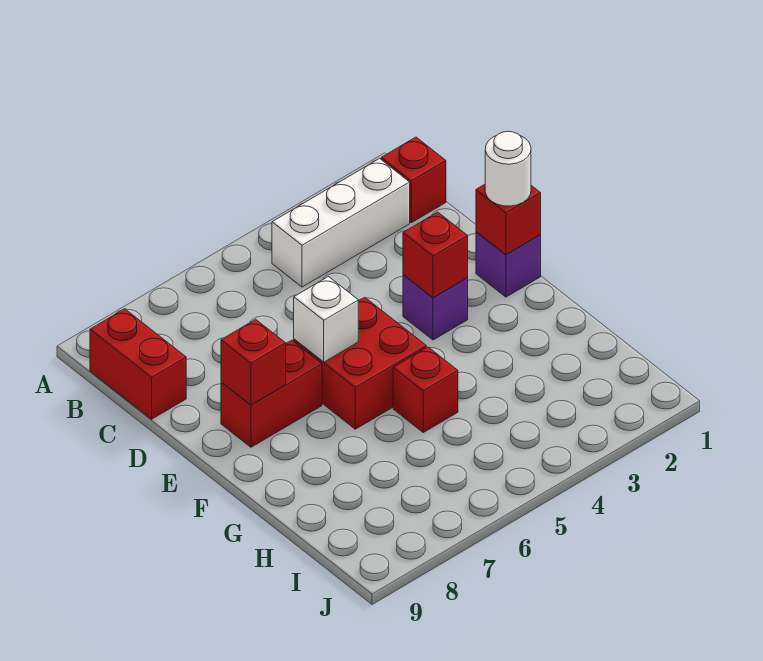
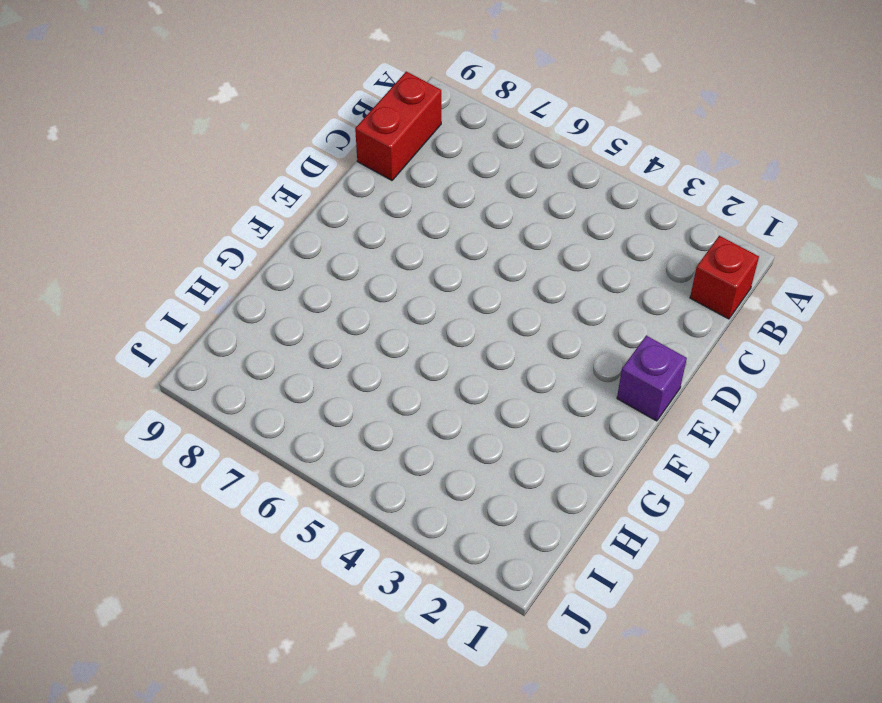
none -> white brick B2:B4 level 1
none -> purple brick E3 level 1
none -> red brick E5:F6 level 1

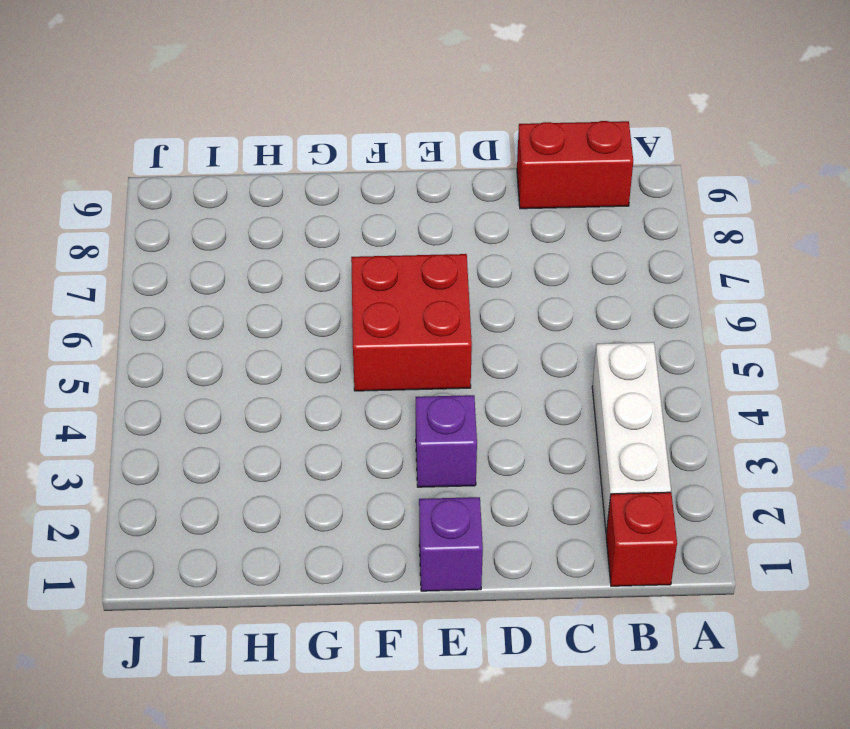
none -> red brick E7:E8 level 1
none -> red brick G5 level 1
none -> red brick E1 level 2

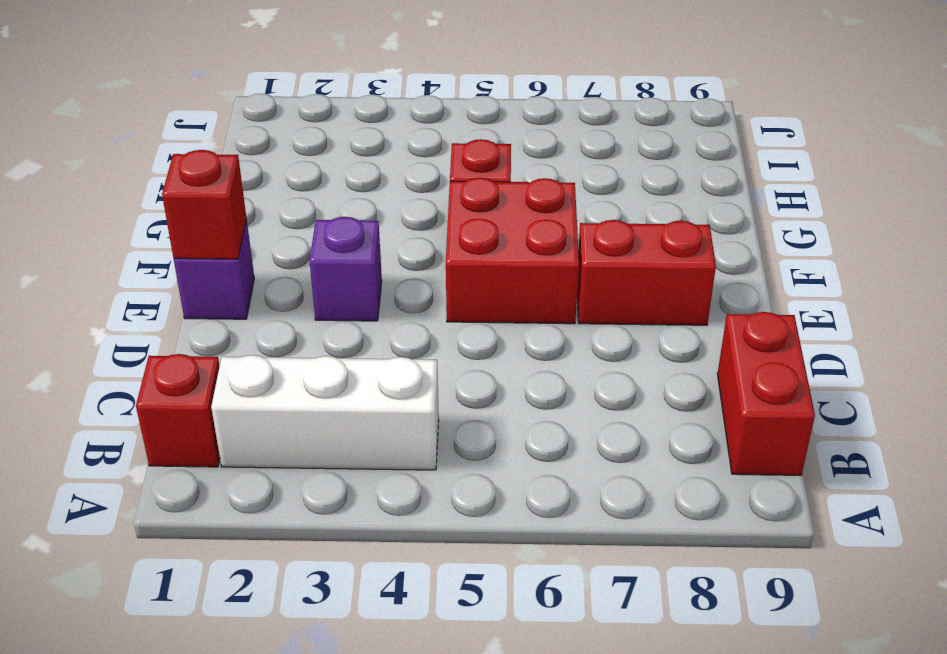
none -> red brick E3 level 2
none -> white brick E6 level 2
none -> red brick E8 level 2

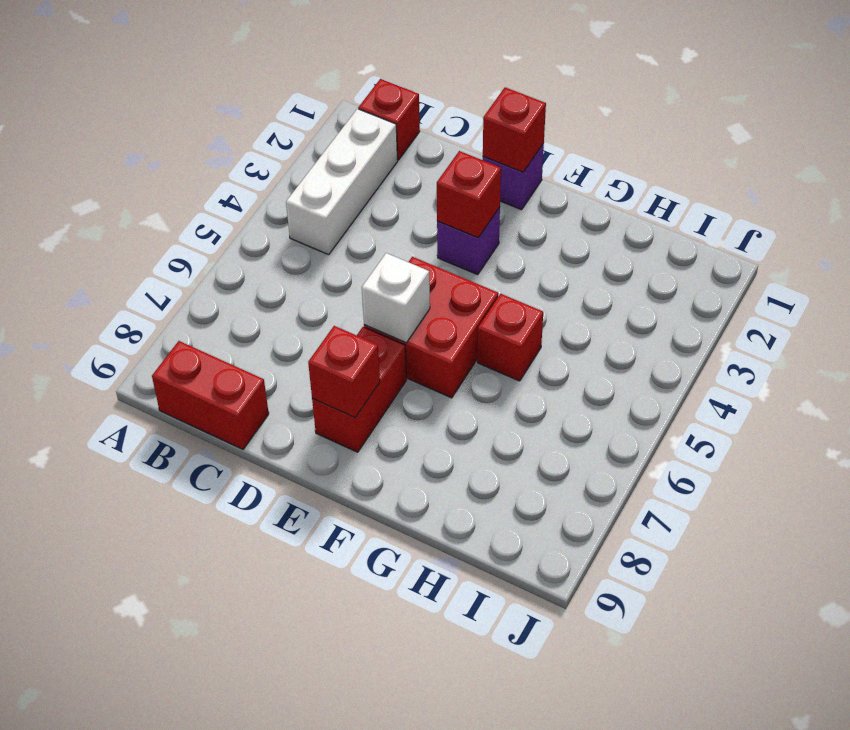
none -> white round brick E1 level 3

